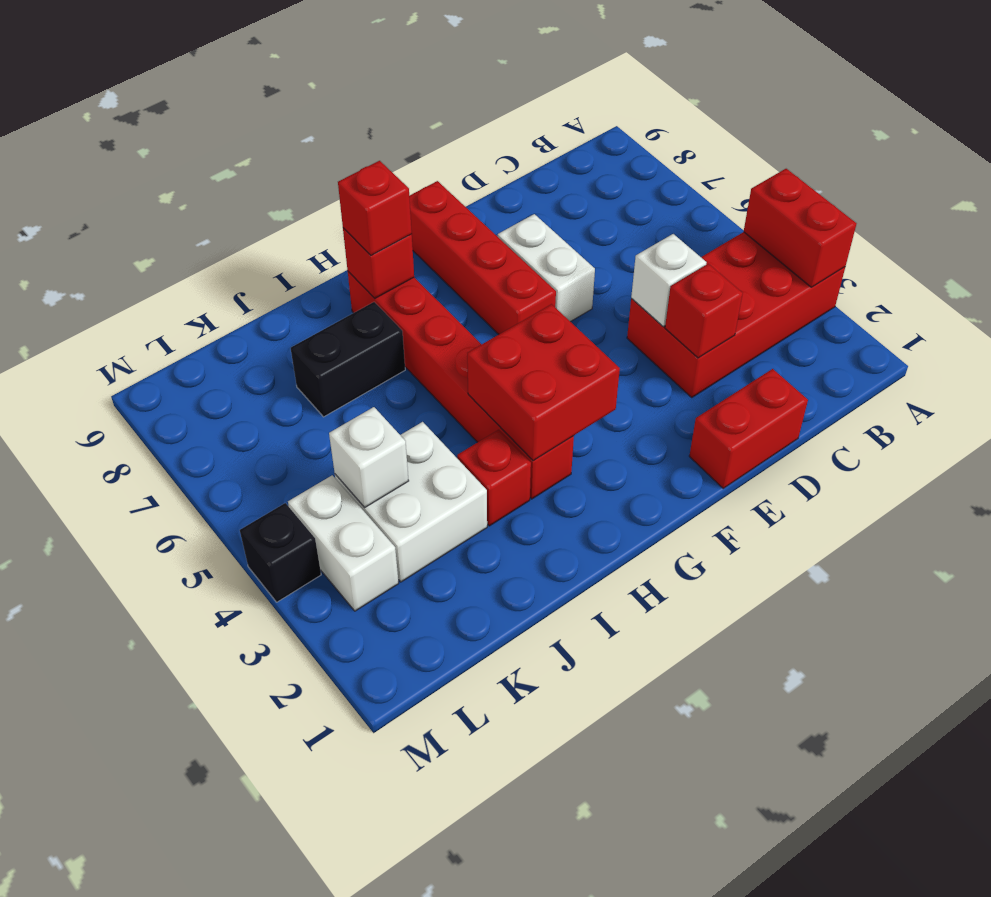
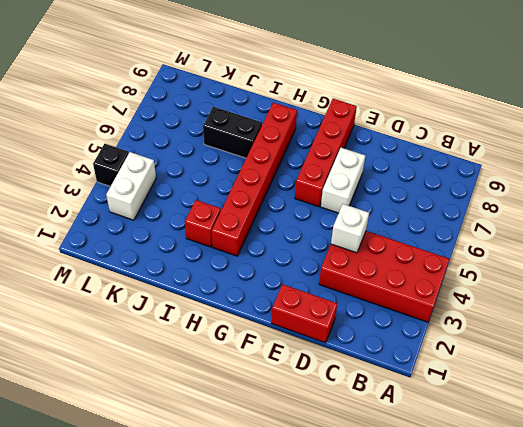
none -> white brick J3:K4 level 1
none -> red brick A3:A4 level 2
none -> red brick D3 level 2

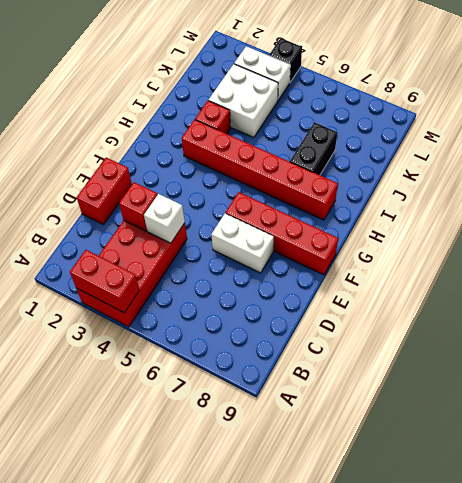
none -> red brick G3:H4 level 2
none -> red brick H8 level 2
none -> white brick K4 level 2

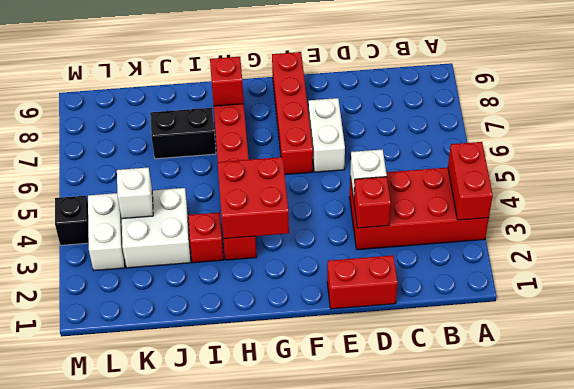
none -> red brick H8 level 3

